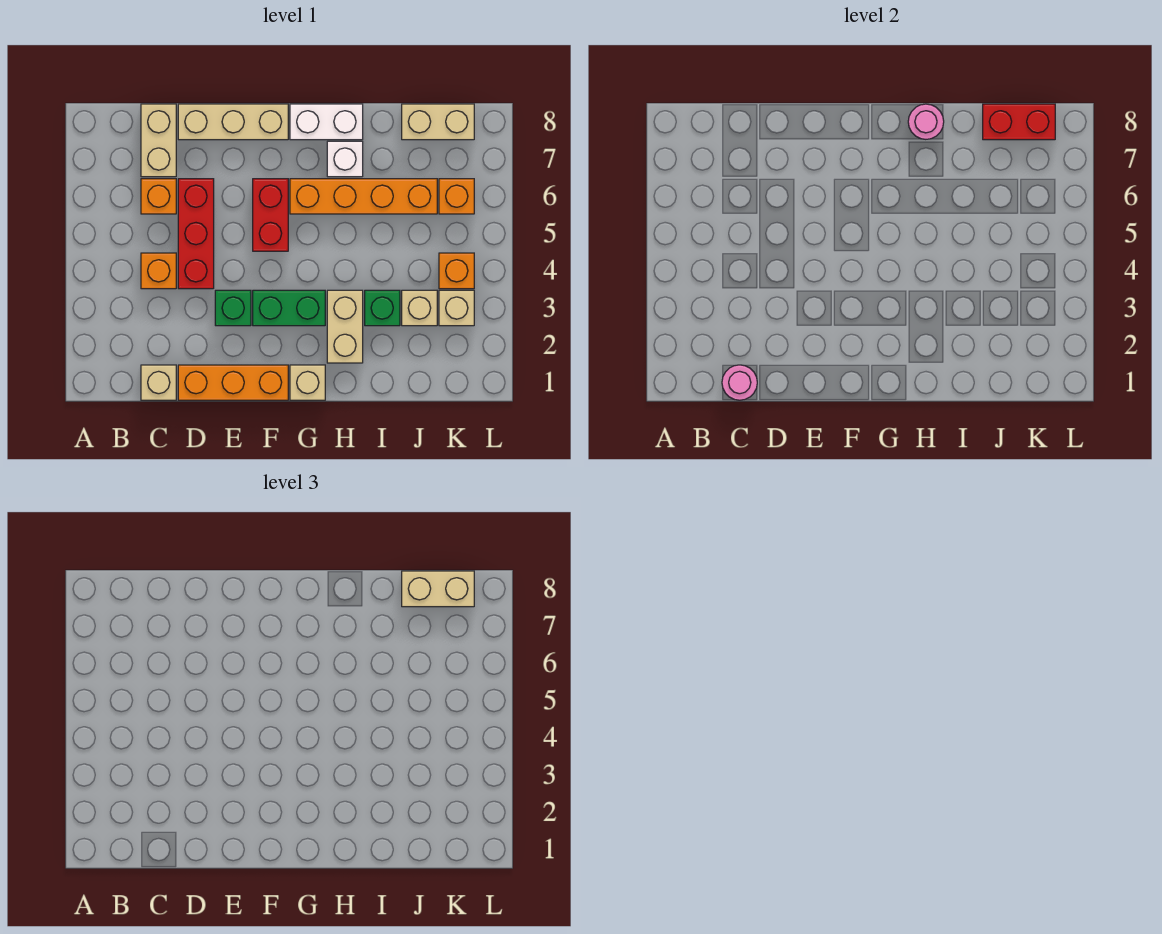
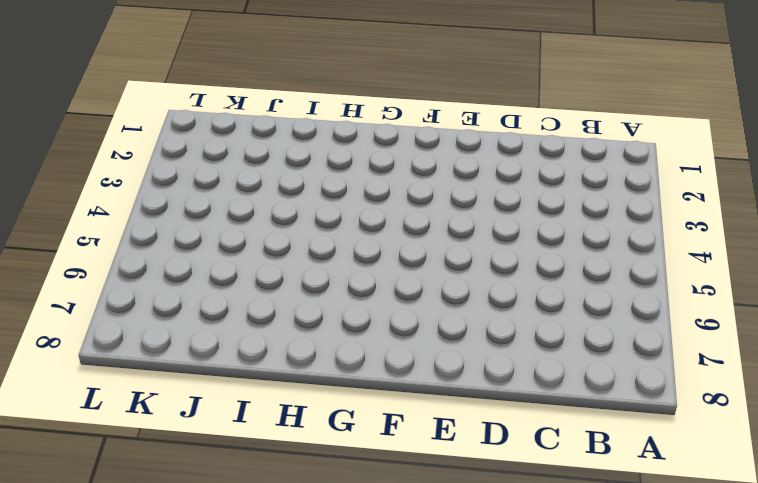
none -> tan brick C1 level 1
none -> orange brick C4 level 1
none -> orange brick C6 level 1

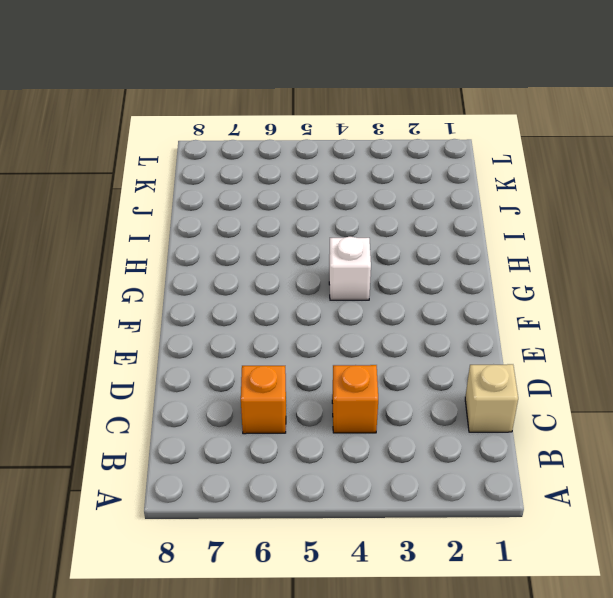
white brick G4 level 1 -> white brick H7 level 1
none -> tan brick C7:C8 level 1
none -> orange brick D1:F1 level 1
none -> red brick D4:D6 level 1

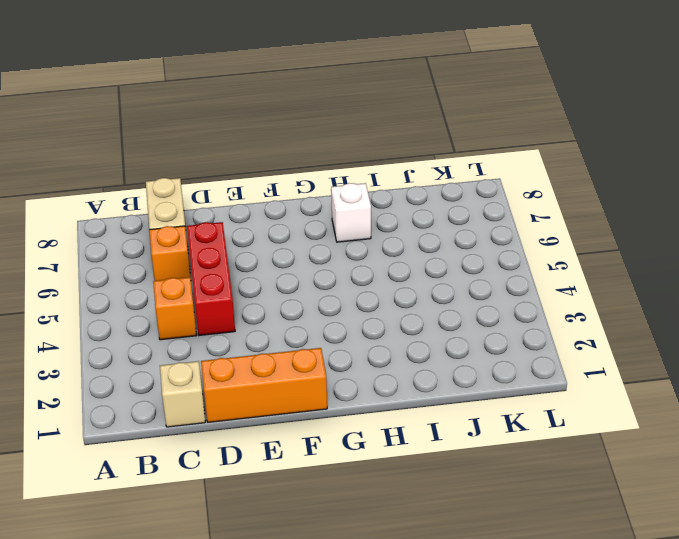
none -> tan brick D8:F8 level 1
none -> green brick E3 level 1
none -> green brick F3:G3 level 1

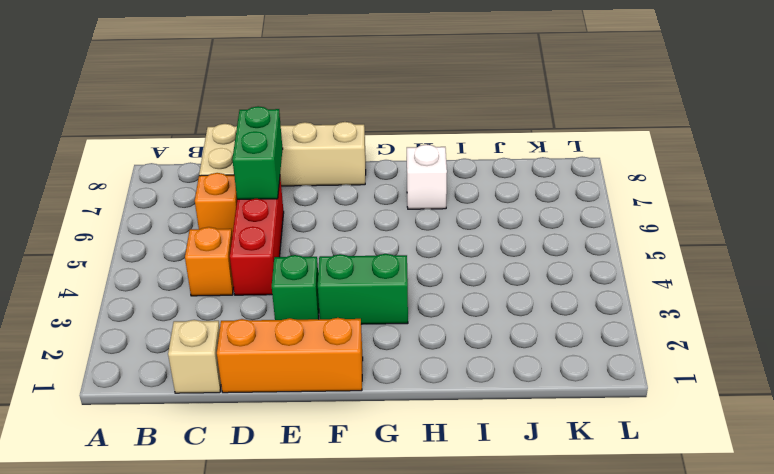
green brick D6:D7 level 2 -> none
none -> red brick F5:F6 level 1
none -> tan brick G1 level 1
none -> orange brick G6:J6 level 1

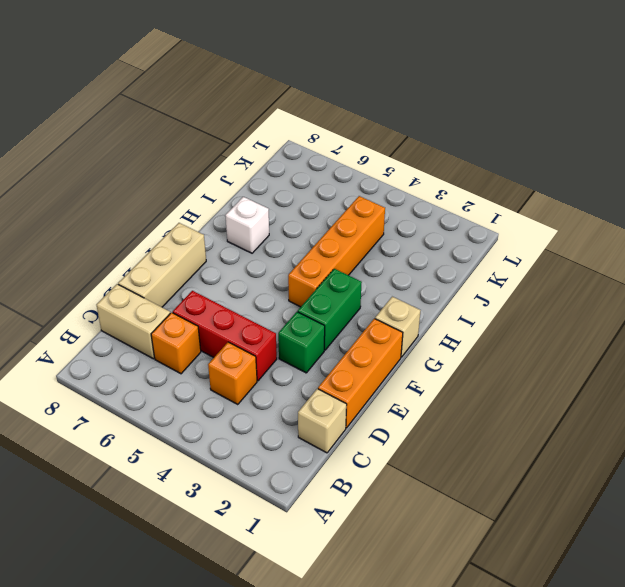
orange brick G4:J4 level 1 -> orange brick G6:J6 level 1
none -> red brick F5:F6 level 1
none -> white brick G8:H8 level 1
none -> tan brick H2:H3 level 1

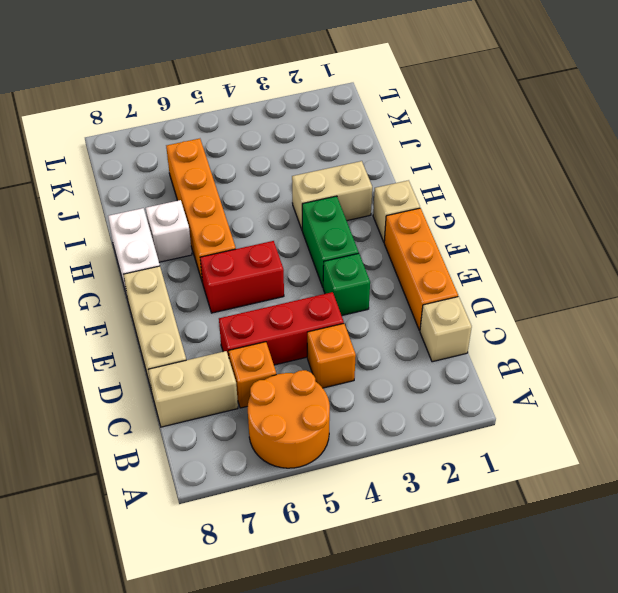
orange round brick A5:B6 level 1 -> none
none -> green brick I3 level 1
none -> tan brick J3 level 1
none -> tan brick J8:K8 level 1

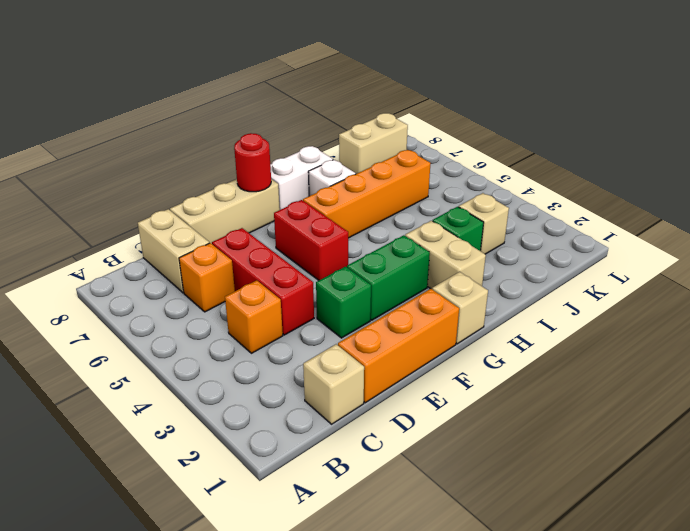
red round brick F8 level 2 -> none
none -> tan brick K3 level 1
none -> orange brick K4 level 1
none -> orange brick K6 level 1

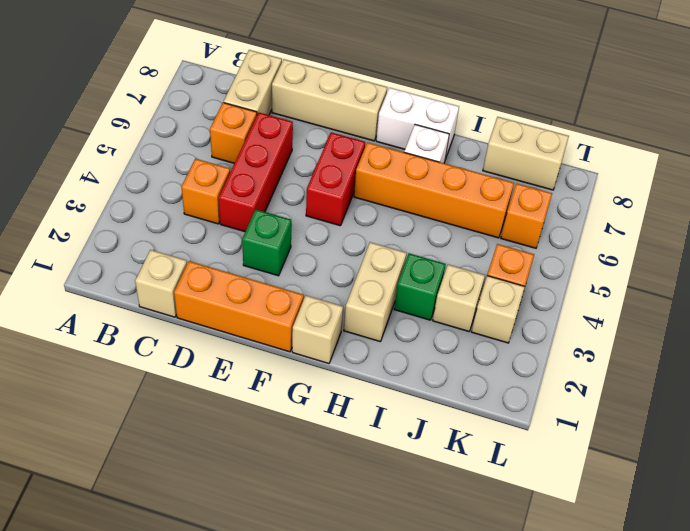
none -> green brick F3:G3 level 1
none -> pink round brick C1 level 2
none -> pink round brick H8 level 2

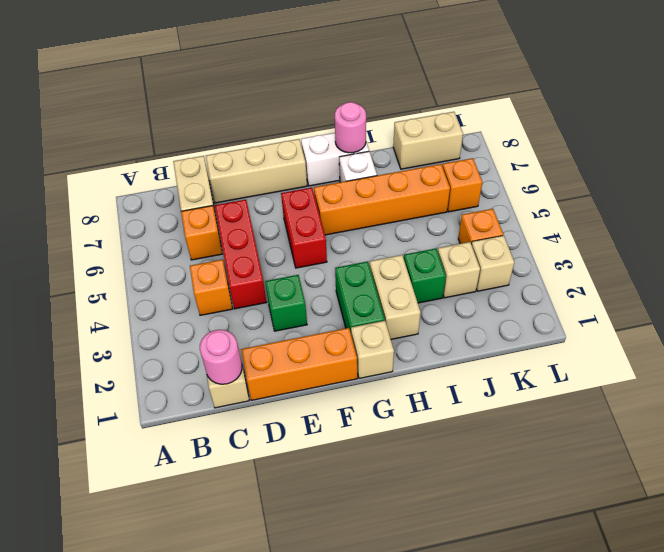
green brick G2:G3 level 1 -> green brick F3:G3 level 1
none -> red brick J8:K8 level 2
none -> tan brick J8:K8 level 3

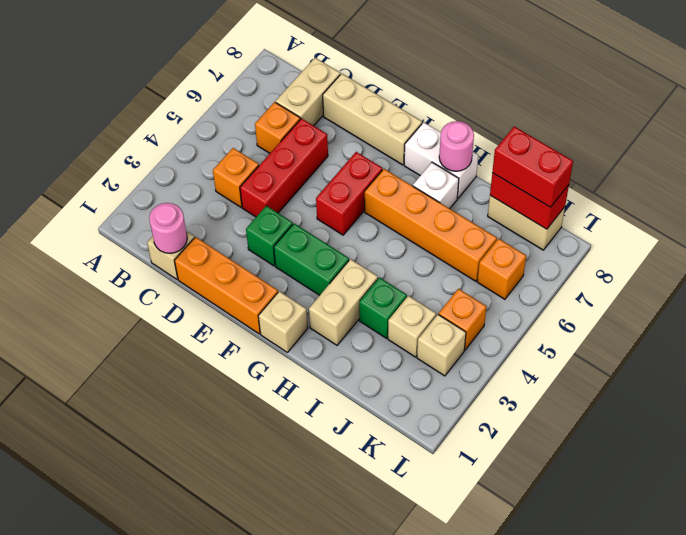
red brick J8:K8 level 3 -> tan brick J8:K8 level 3

